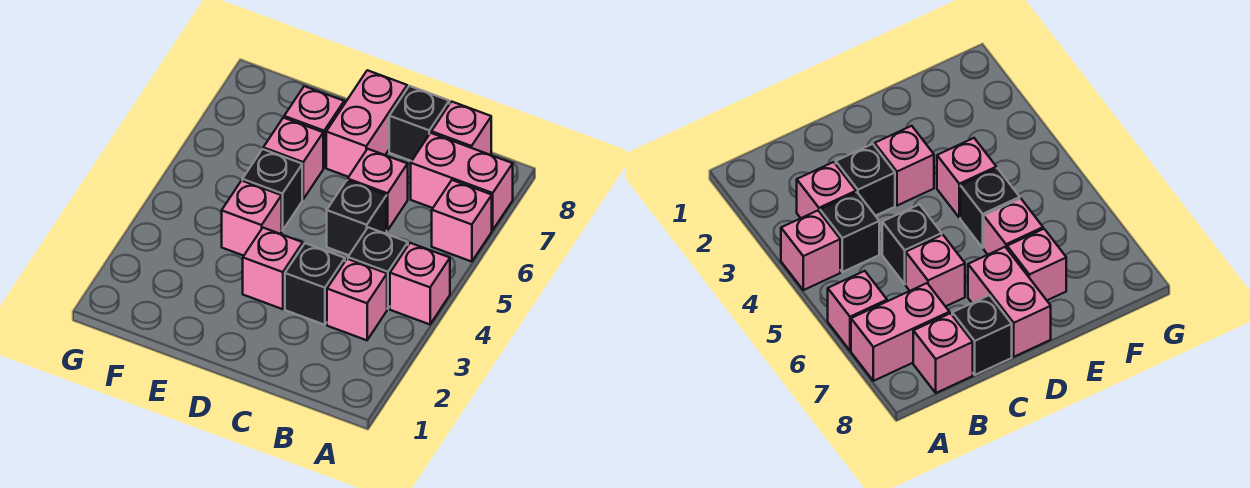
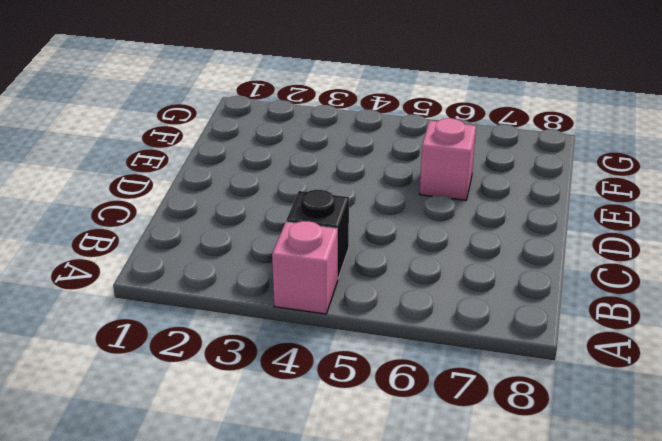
none -> pink brick A6 level 1
none -> pink brick A7:B7 level 1
none -> pink brick B3 level 1

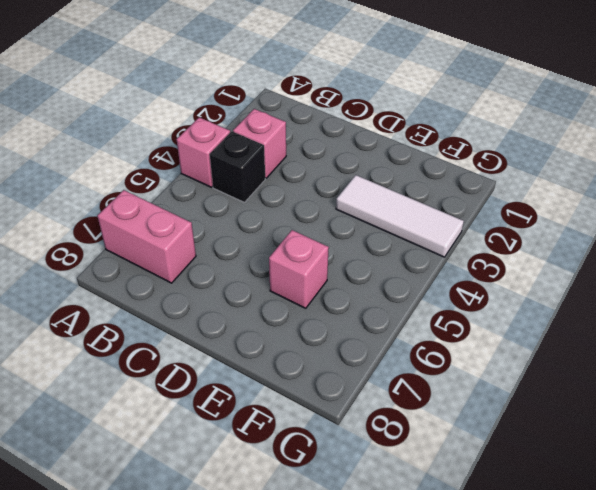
white tile E3:G3 level 1 -> none
none -> pink brick A6 level 1
none -> pink brick B8 level 1
none -> black brick C3 level 1

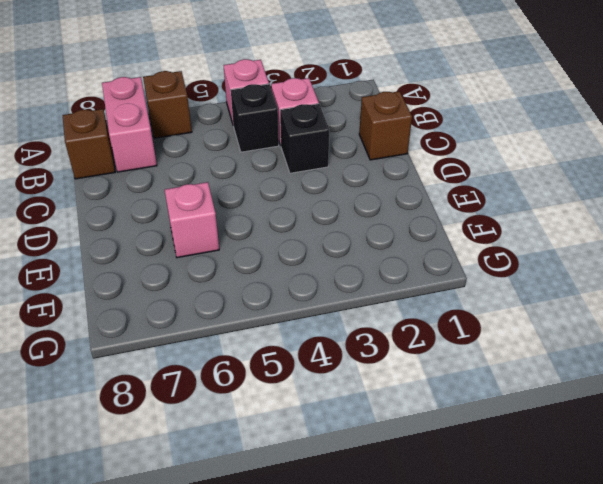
brown brick A6 level 1 -> pink brick A6 level 1
brown brick B8 level 1 -> pink brick B8 level 1
brown brick C1 level 1 -> none
none -> black brick C5 level 1
none -> pink brick C6 level 1
none -> black brick C8 level 1

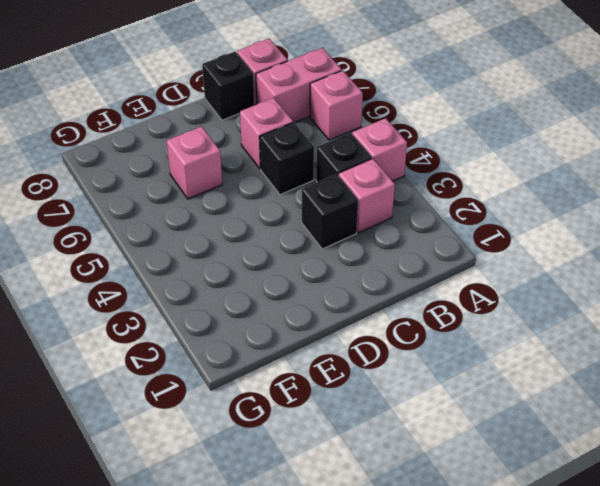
none -> pink brick D3 level 1
none -> pink brick D7:D8 level 1
none -> pink brick E4 level 1

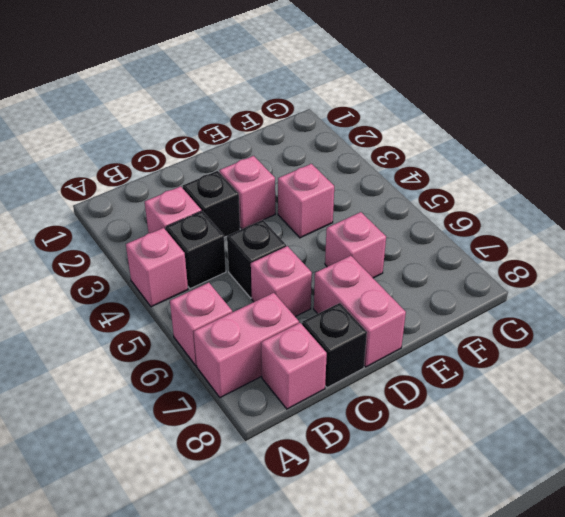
none -> black brick E5 level 1
none -> pink brick E7 level 1

